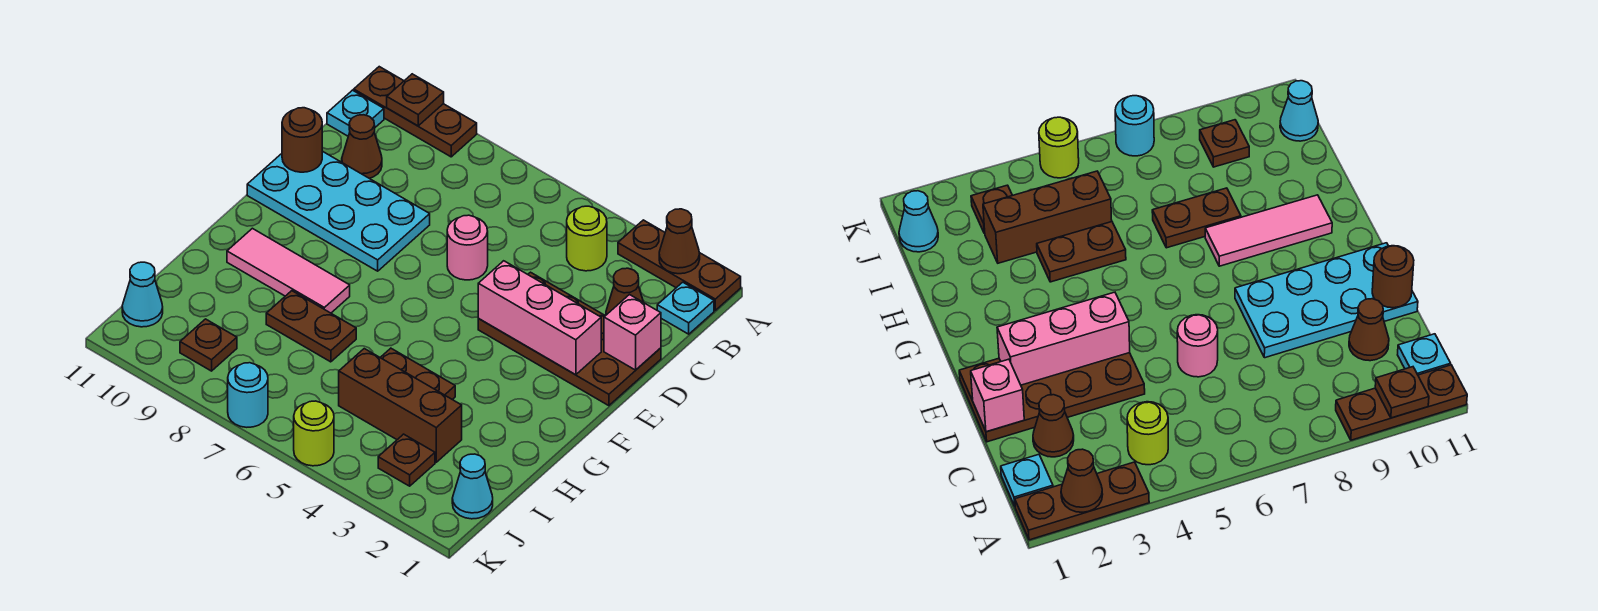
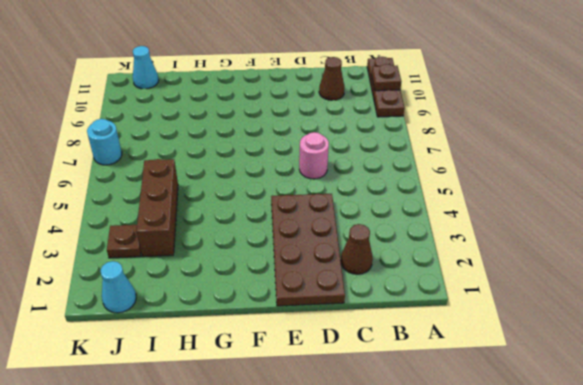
none -> brown plate A1:A3 level 1
none -> cyan plate B1 level 1
none -> lime round brick B4 level 1

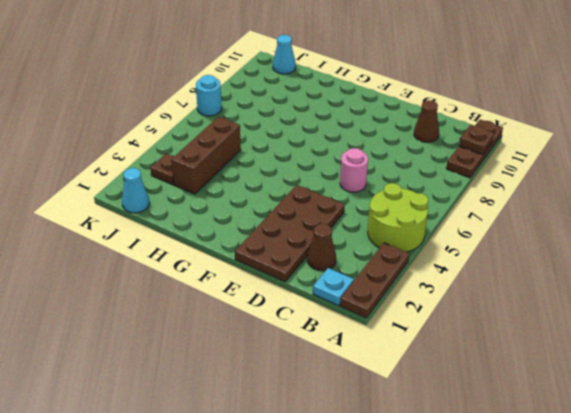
lime round brick A4:B5 level 1 -> lime round brick B4 level 1
none -> cyan plate B11 level 1
none -> cyan plate D8:E11 level 1
none -> pink tile G8:G10 level 1

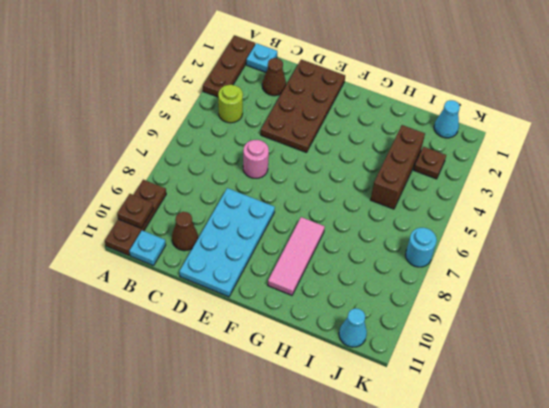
none -> brown plate H4:H5 level 1
none -> brown plate H7:H8 level 1
none -> brown plate J9 level 1

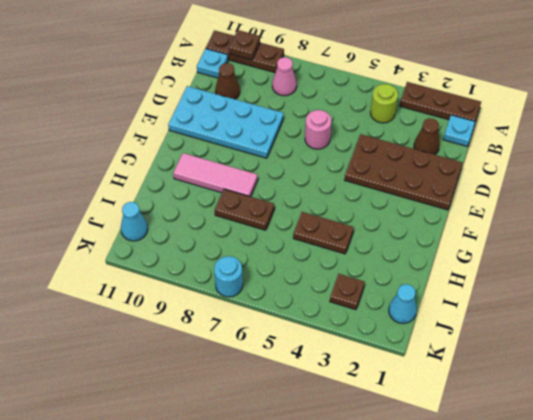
pink cone B8 level 1 -> none
none -> brown brick I3:I5 level 1
none -> brown plate J9 level 1
none -> lime round brick K5 level 1

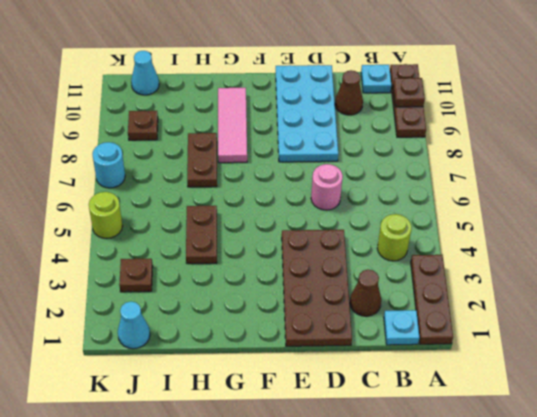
none -> brown brick I3:I5 level 1
none -> brown cone A2 level 2
none -> pink brick D1 level 2

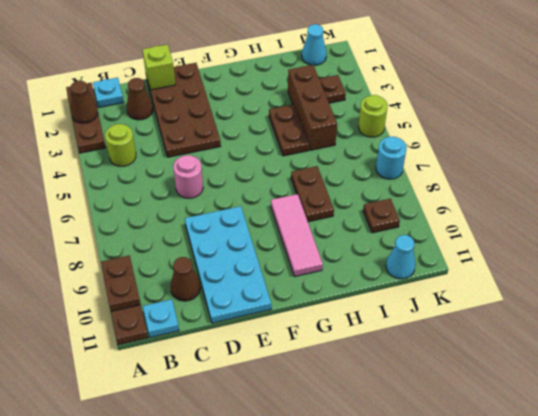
lime brick D1 level 2 -> pink brick D1 level 2
none -> brown round brick D11 level 2
none -> pink brick E2:E4 level 2

